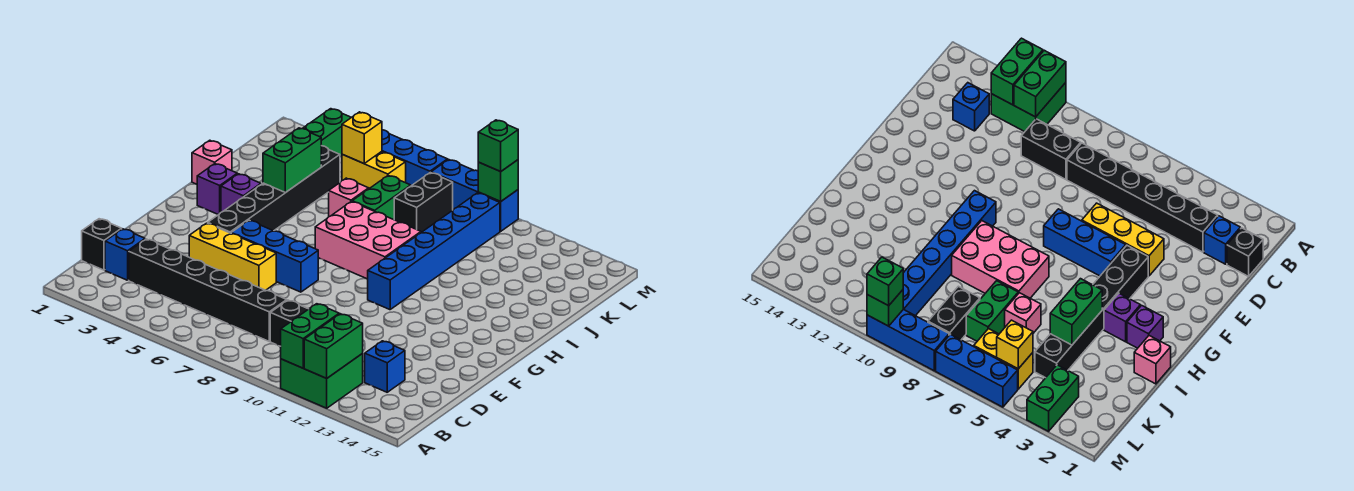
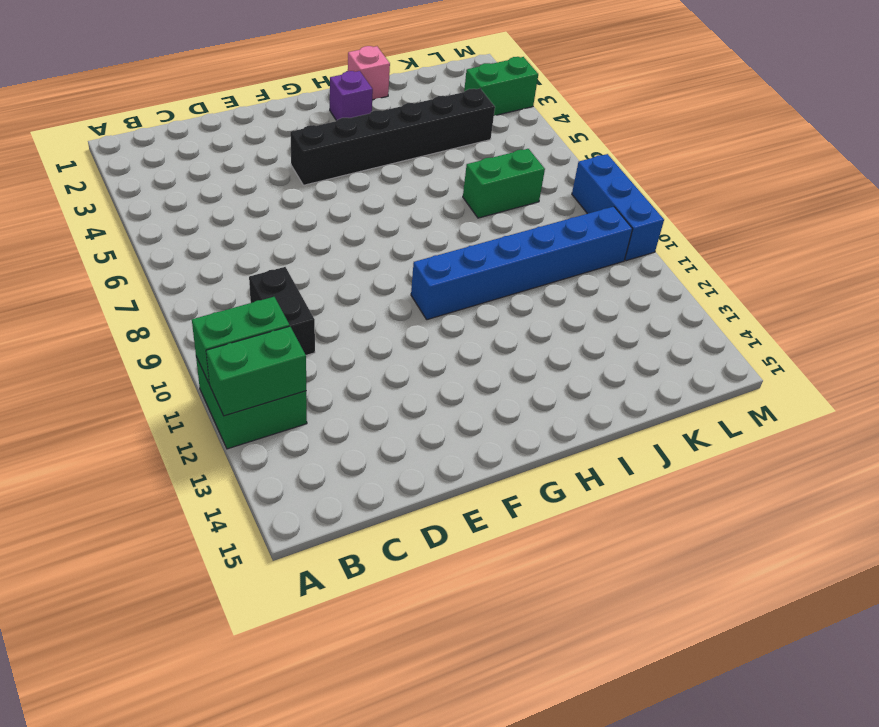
none -> black brick C1 level 1
none -> blue brick C2 level 1
none -> black brick C3:C8 level 1

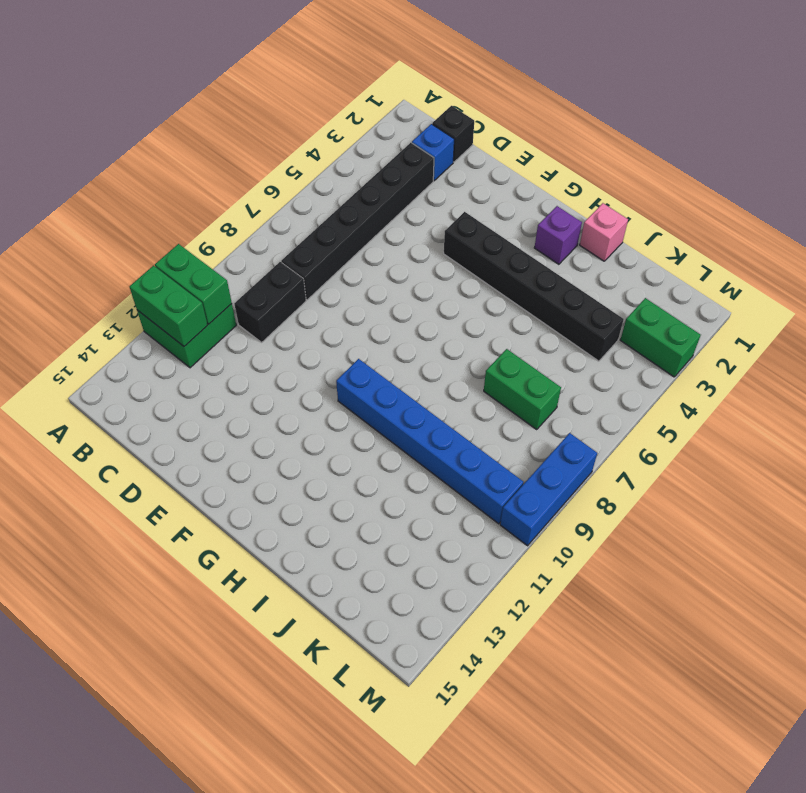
none -> blue brick C13 level 1
none -> yellow brick E4:E6 level 1
none -> blue brick F5:F7 level 1

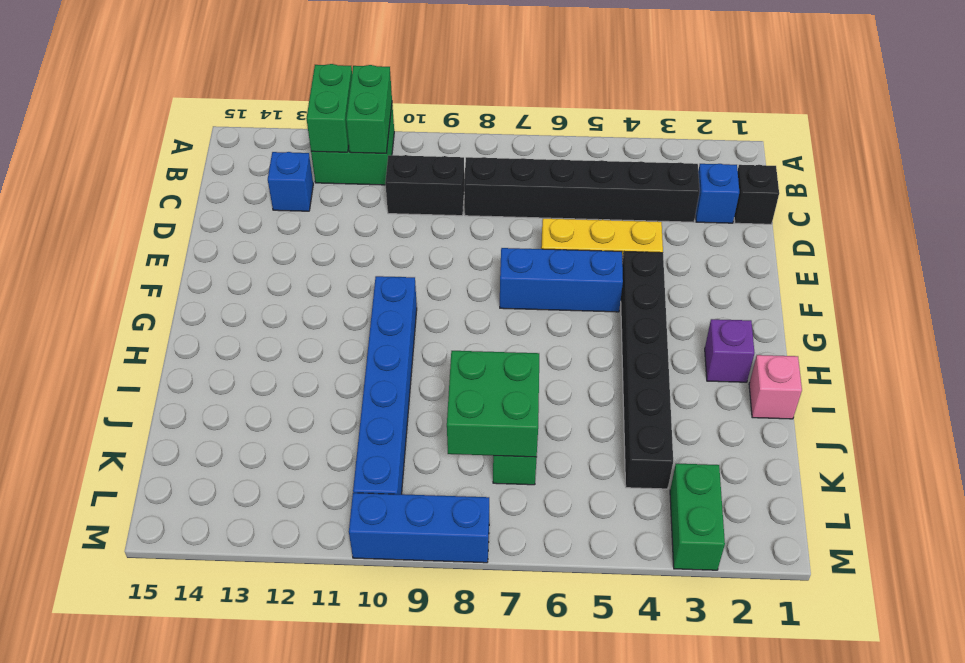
green brick J7:K8 level 2 -> none
none -> purple brick H3 level 1
none -> pink brick H7:I9 level 1
none -> pink brick J6 level 1

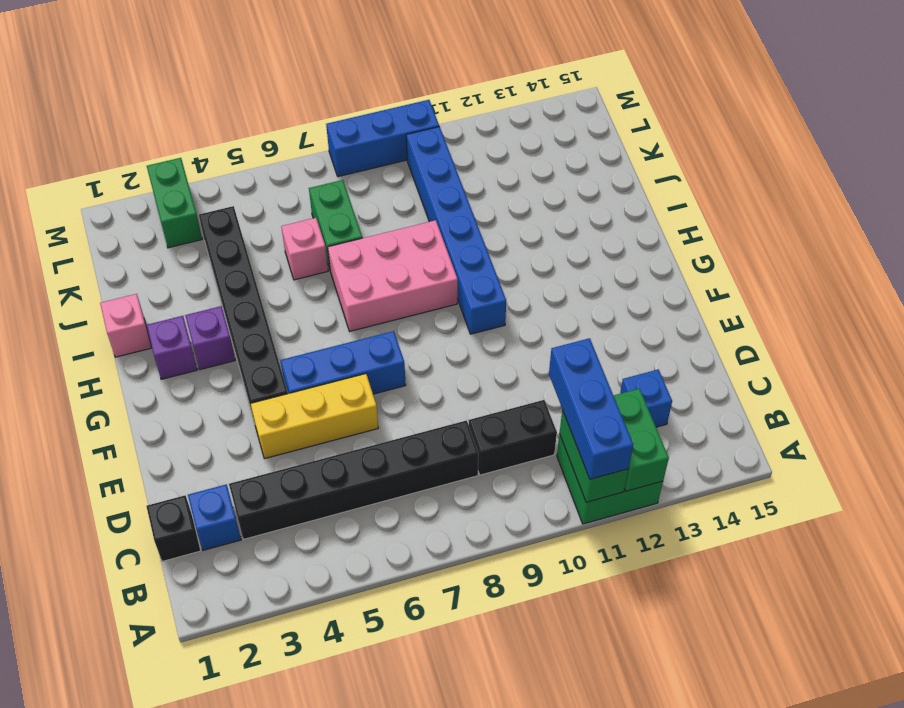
blue brick A11:C11 level 3 -> blue brick M5:M7 level 1
none -> black brick K8:L8 level 1
none -> yellow brick L5:L6 level 1
none -> green brick I4:J4 level 2

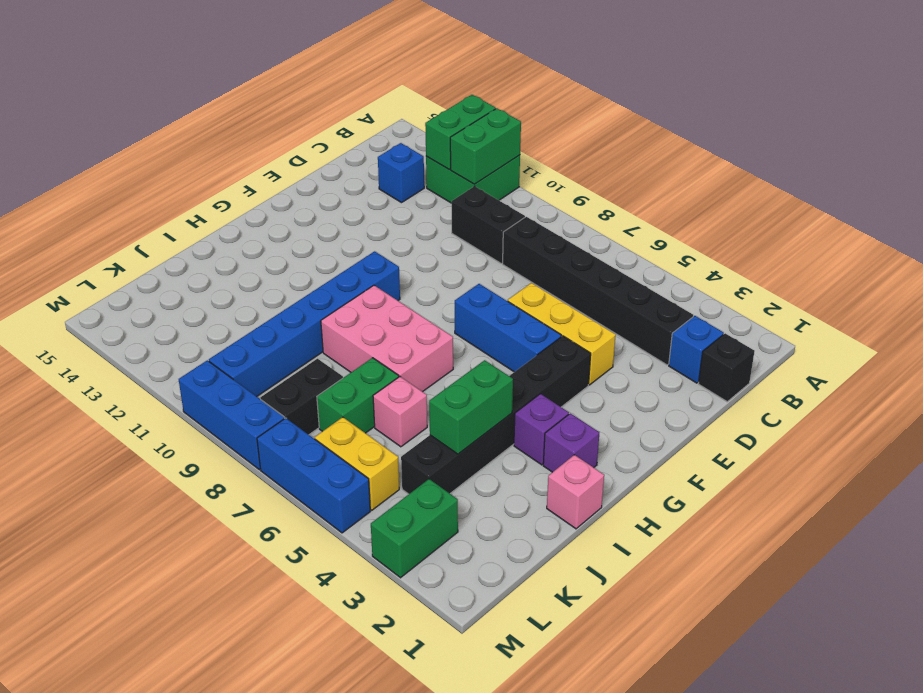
none -> yellow brick L5 level 2
none -> green brick M10 level 2
none -> green brick M10 level 3

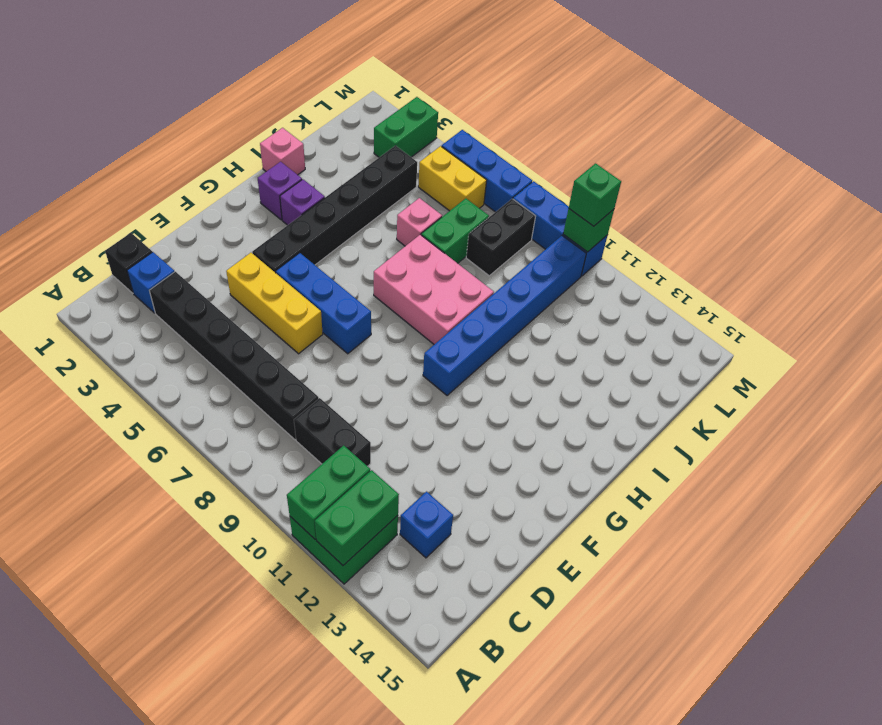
none -> green brick I4:J4 level 2
none -> yellow brick L5 level 2

